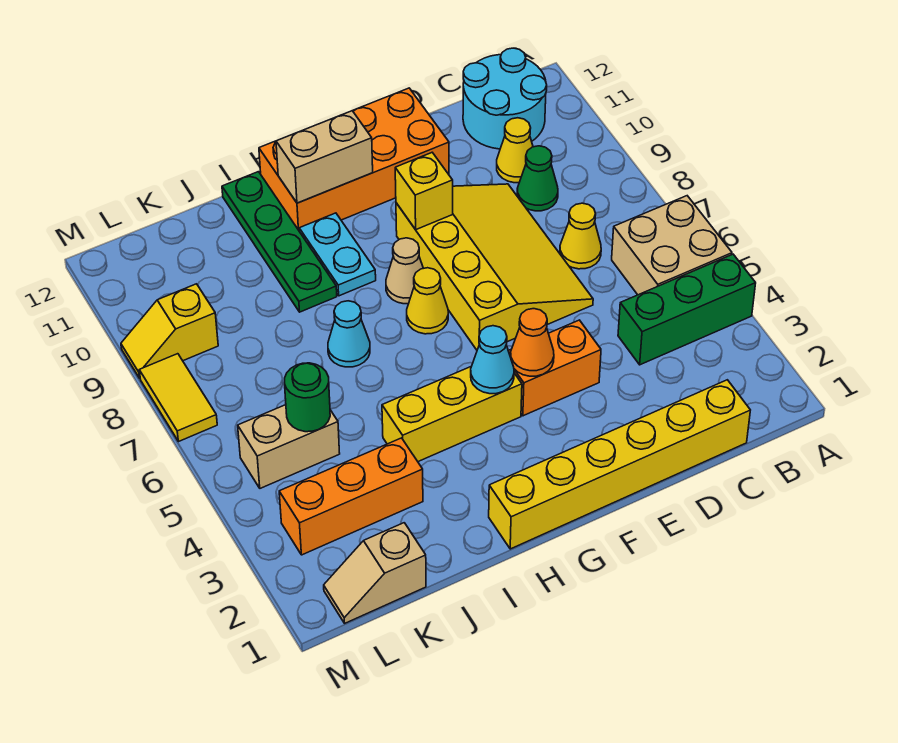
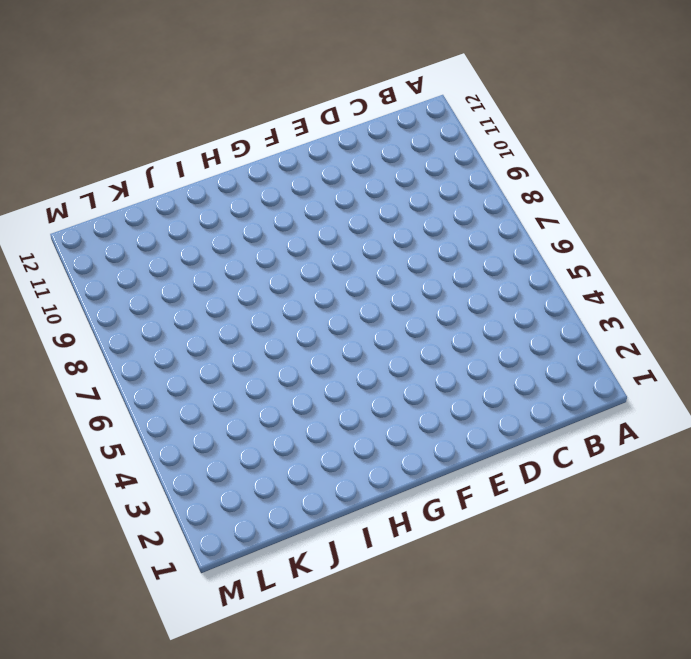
none -> green brick A4:C4 level 1
none -> tan brick A5:B6 level 1
none -> cyan round brick B11:C12 level 1

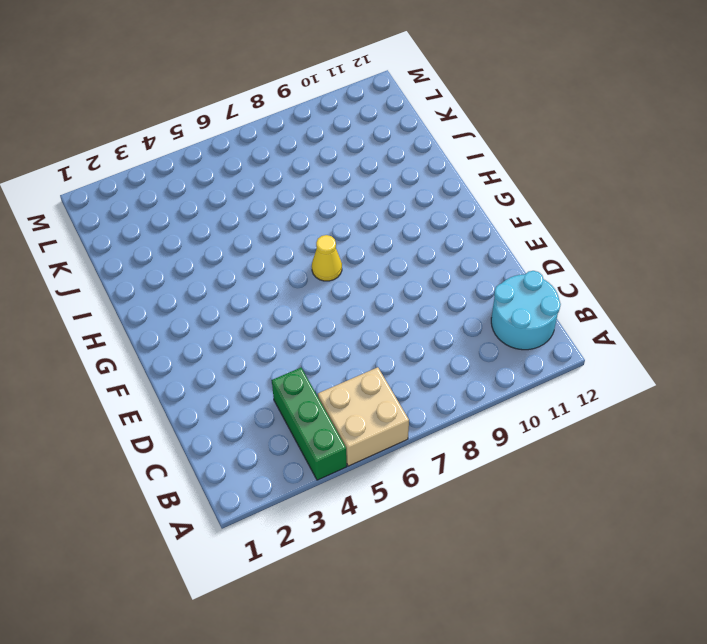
none -> yellow brick C1:H1 level 1
none -> yellow cone C7 level 1
none -> green cone C9 level 1

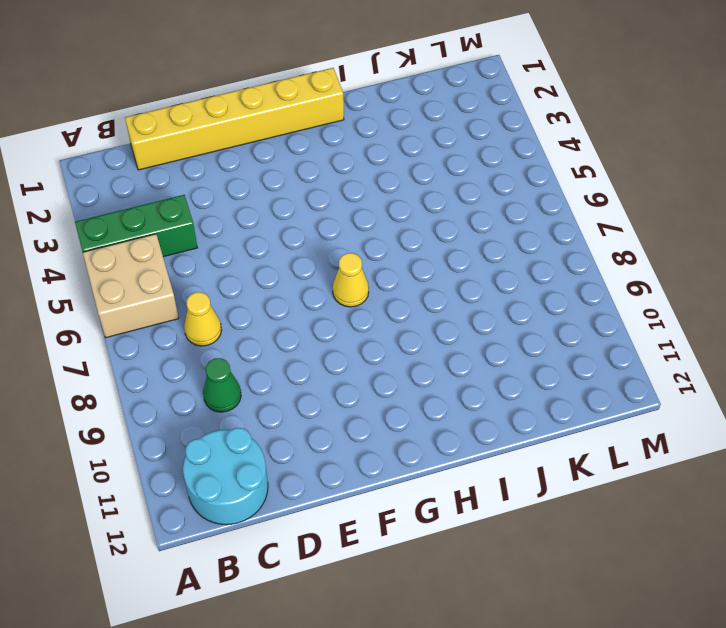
none -> yellow cone C10 level 1
none -> yellow slope D6:F9 level 1 top F
none -> orange brick E4:F4 level 1

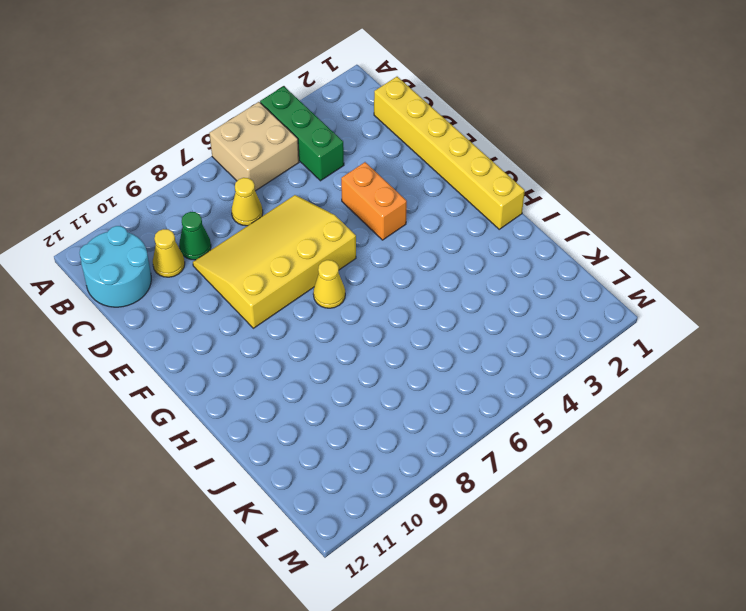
none -> orange brick E11:H12 level 1
none -> yellow brick G4:I4 level 1
none -> tan cone G8 level 1

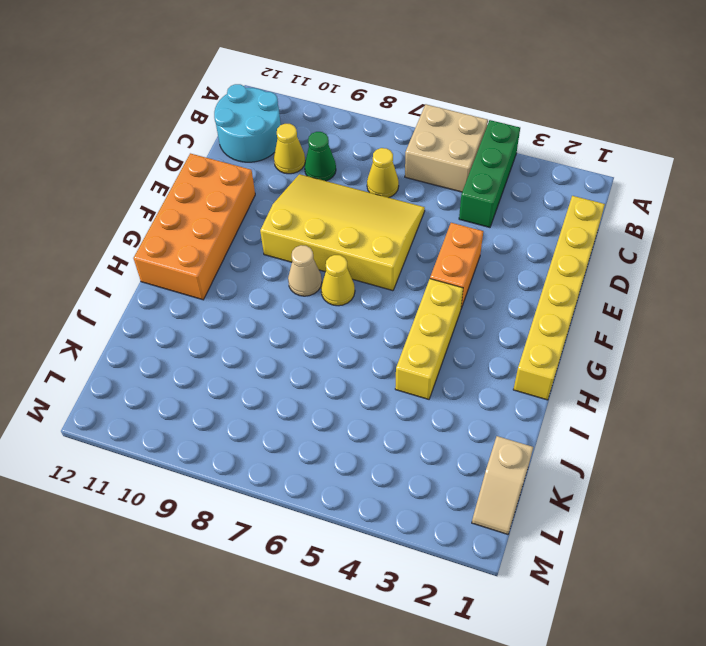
none -> cyan plate H9:H10 level 1
none -> cyan cone I7 level 1
none -> green plate I9:I12 level 1

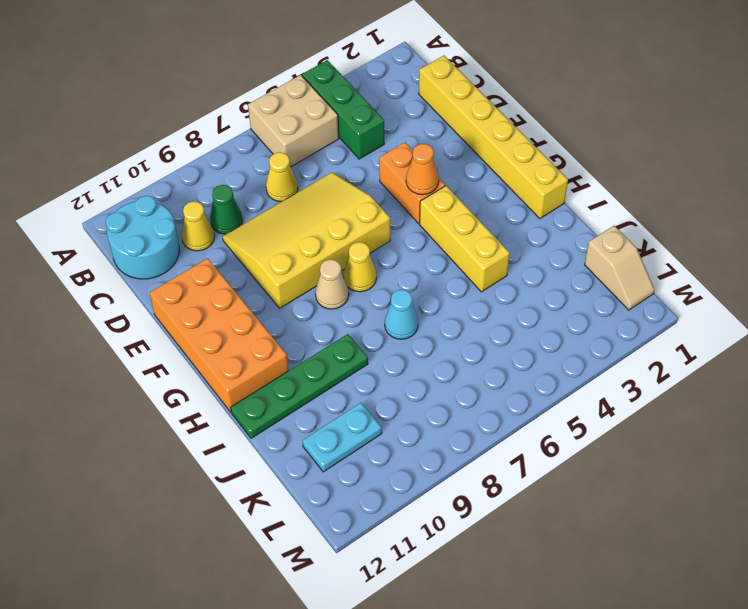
cyan plate K10:K11 level 1 -> cyan plate H9:H10 level 1
none -> orange brick J3:L3 level 1
none -> tan brick K5:L5 level 1
none -> yellow slope L9:M9 level 1 top L

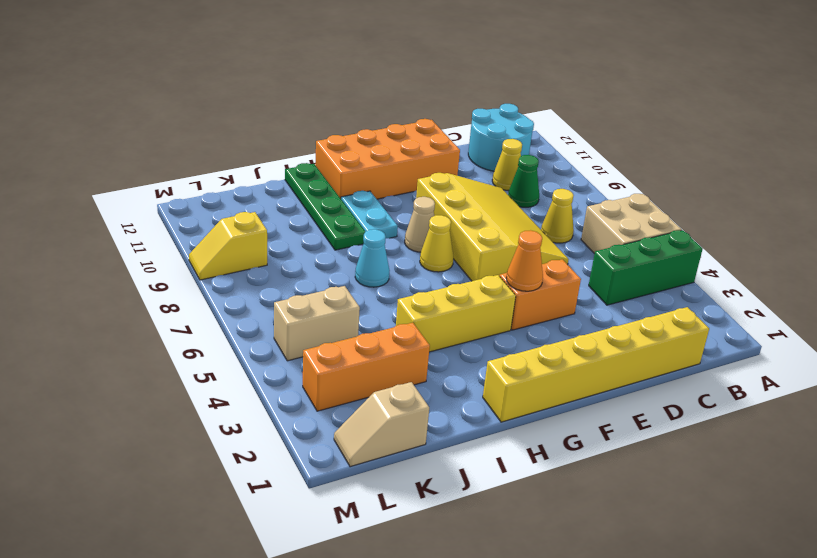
none -> yellow tile M7:M8 level 1
none -> yellow brick F9 level 2
none -> cyan cone G4 level 2

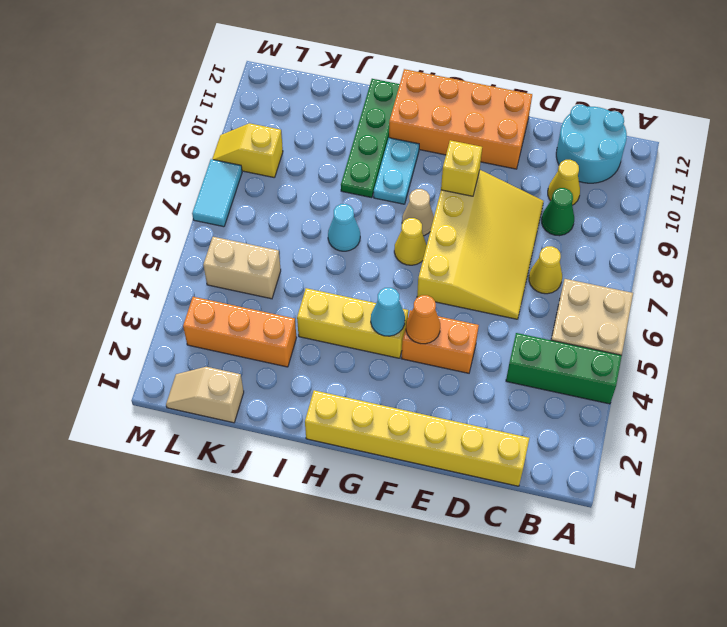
cyan tile M7:M8 level 1 -> yellow tile M7:M8 level 1
none -> tan brick G11:H11 level 2
none -> green round brick K5 level 2

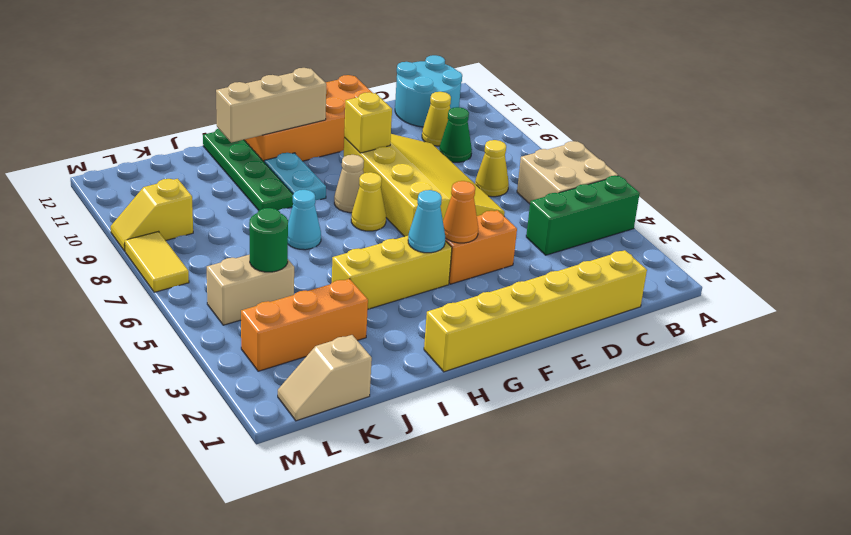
tan brick G11:I11 level 2 -> tan brick G11:H11 level 2

